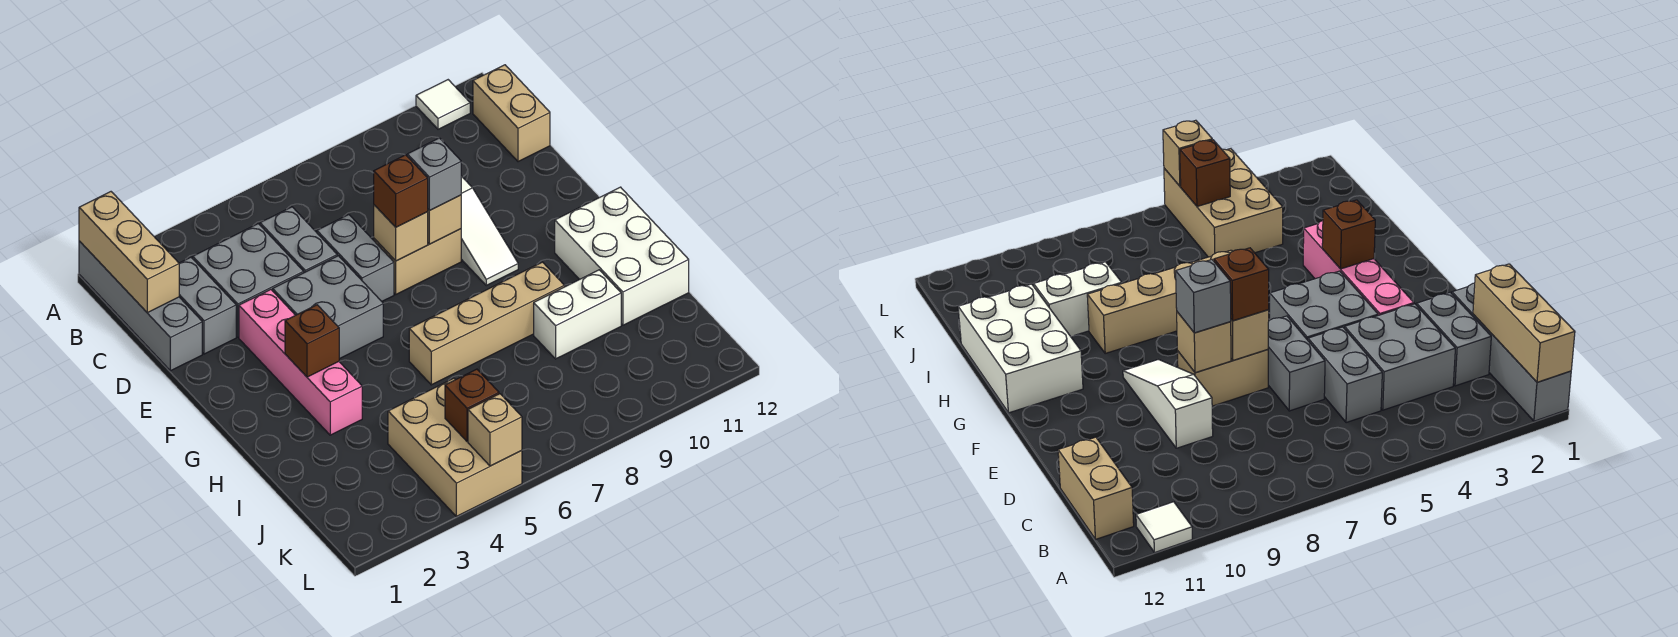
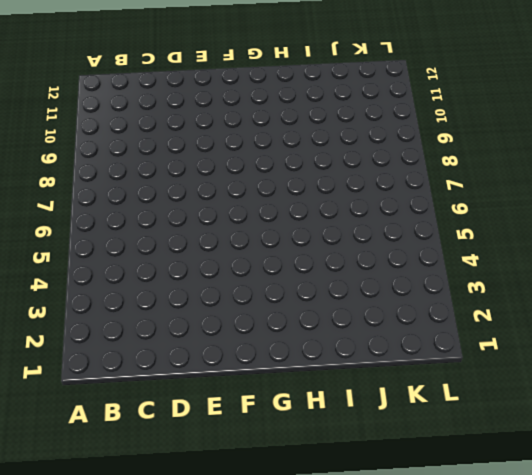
none -> grey brick A1:D1 level 1
none -> white tile A11 level 1
none -> tan brick B12:C12 level 1

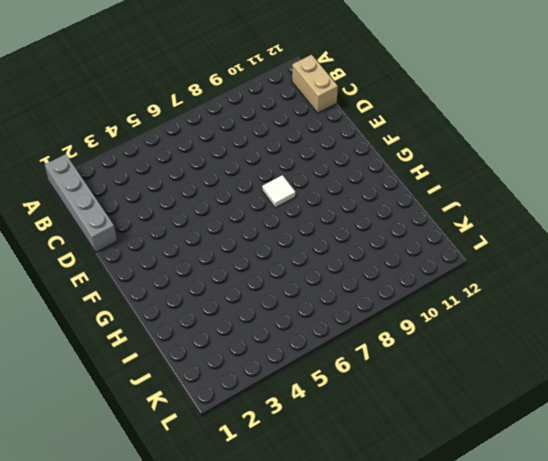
white tile F8 level 1 -> white tile A11 level 1
none -> grey brick C2:D2 level 1
none -> grey brick C3:D4 level 1
none -> grey brick C5:D5 level 1

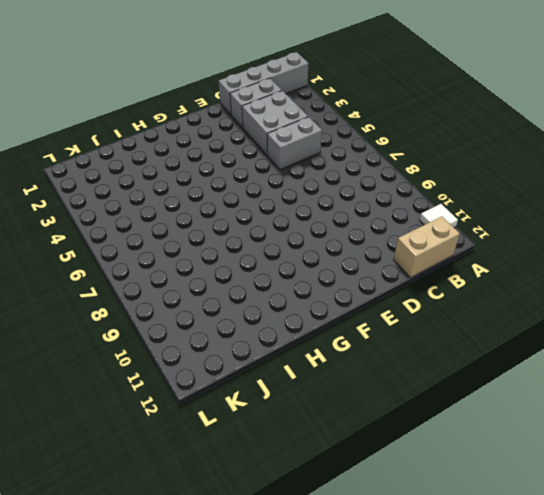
none -> grey brick D6:E6 level 1
none -> white slope D9:F9 level 1 top D
none -> pink brick E3:H3 level 1

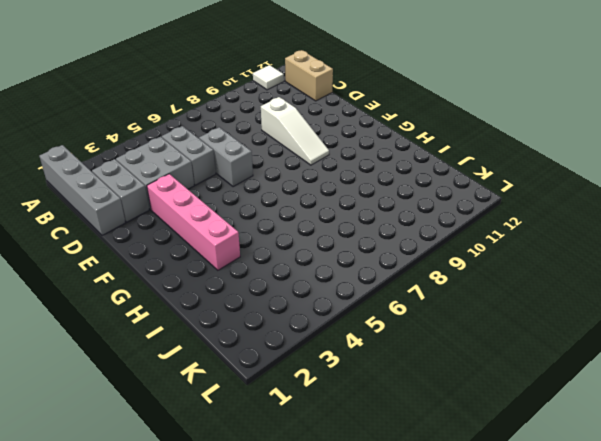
none -> grey brick E4:F5 level 1
none -> tan brick E7:E8 level 1
none -> white brick G11:I12 level 1

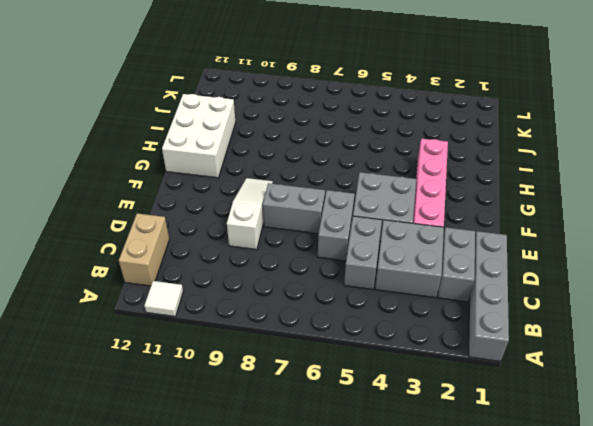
grey brick E7:E8 level 1 -> tan brick E7:E8 level 1
none -> tan brick H6:H9 level 1
none -> white brick I9:I10 level 1
none -> tan brick J4:L5 level 1

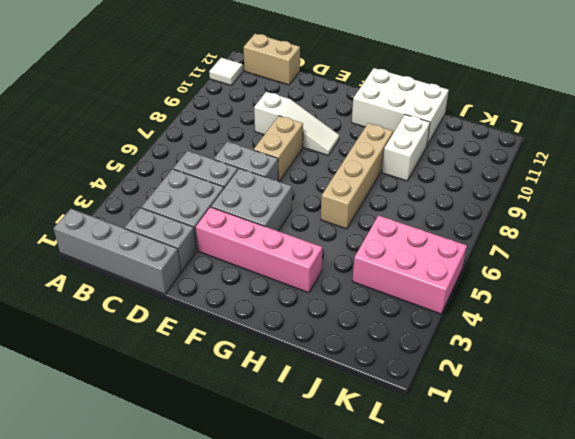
pink brick J4:L5 level 1 -> tan brick J4:L5 level 1
none -> tan brick A1:C1 level 2
none -> tan brick E7 level 2
none -> tan brick E8 level 2

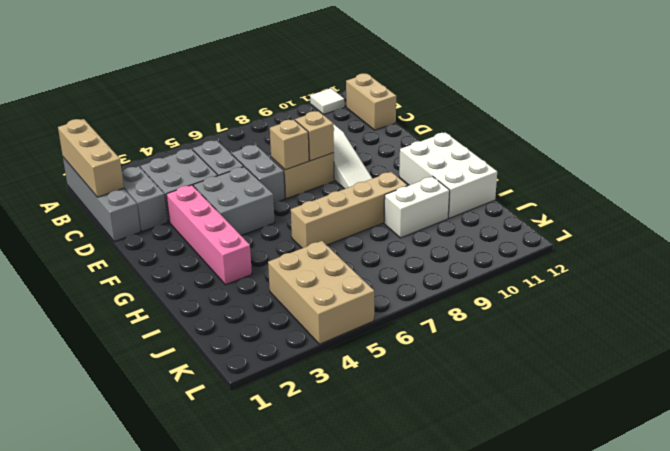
none -> brown brick G3 level 2
none -> brown brick K5 level 2
none -> tan brick L5 level 2

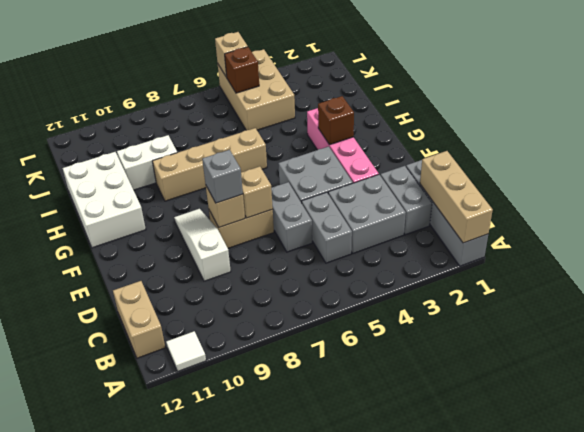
none -> brown brick E7 level 3

